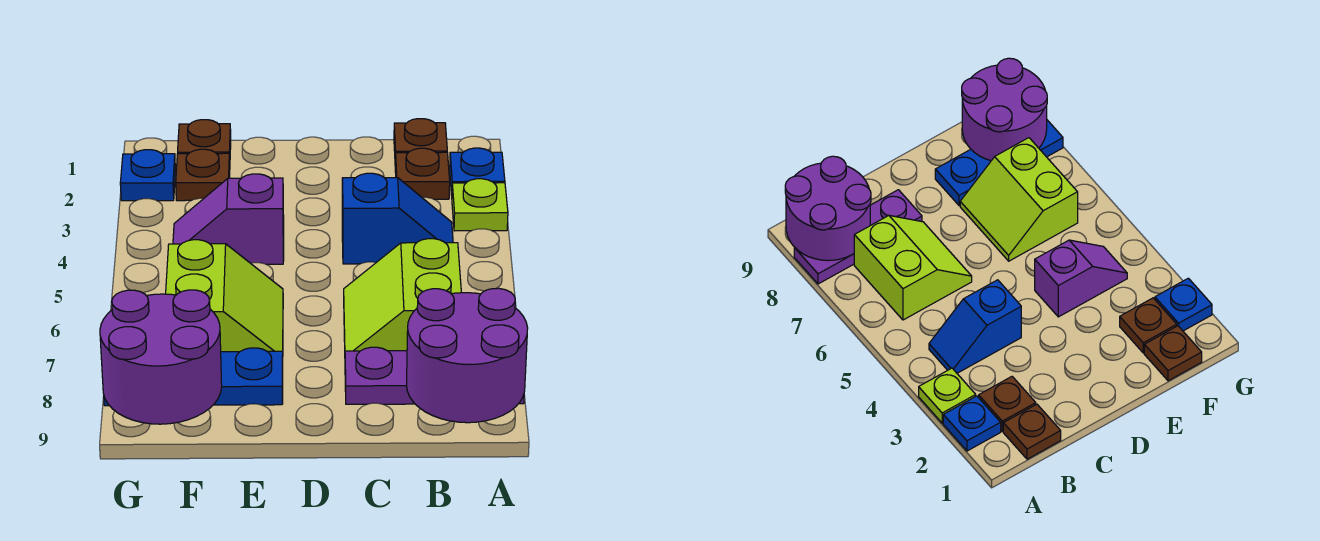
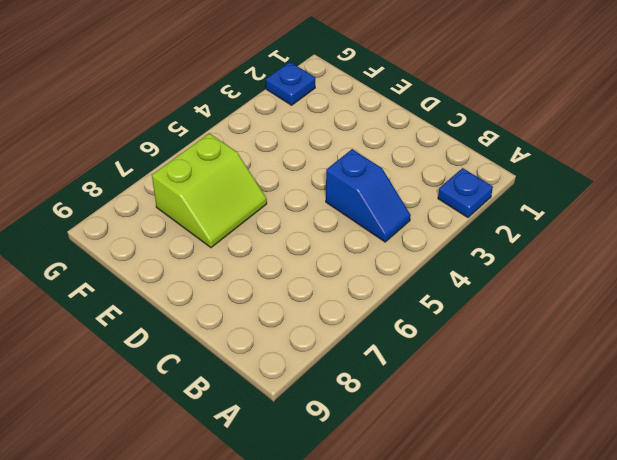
none -> lime plate A3 level 1
none -> purple plate A8:C8 level 1
none -> brown plate B1 level 1

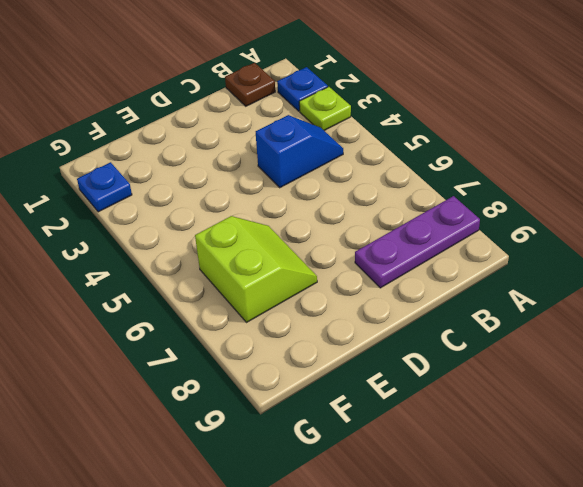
none -> brown plate B2 level 1
none -> lime slope B6:C7 level 1 top B
none -> purple slope E4:F4 level 1 top E

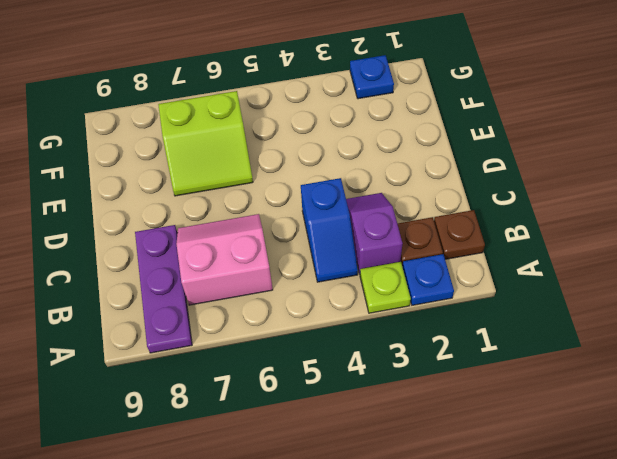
purple slope B3:C3 level 1 top B -> purple slope E4:F4 level 1 top E
pink slope B6:C7 level 1 top B -> lime slope B6:C7 level 1 top B
none -> blue plate E8:G8 level 1
none -> brown plate F1 level 1
none -> brown plate F2 level 1

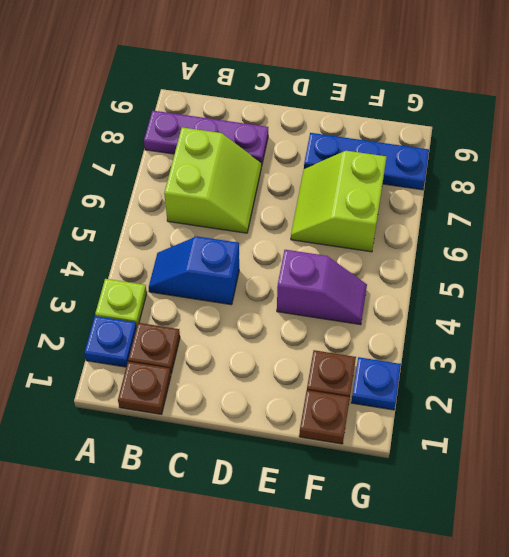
none -> purple round brick A8:B9 level 2
none -> purple round brick F8:G9 level 2

